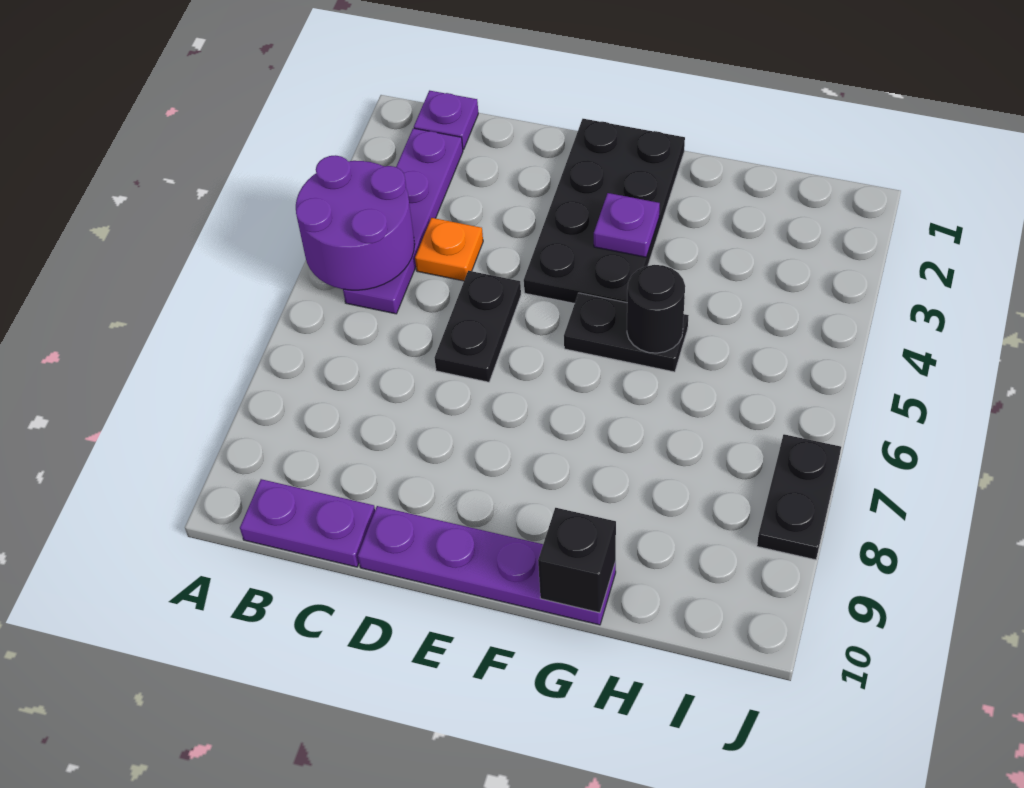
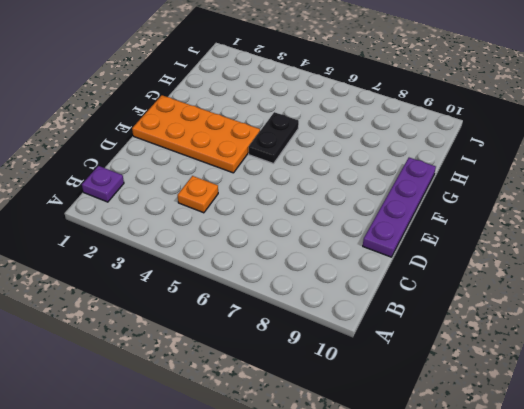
orange plate E1:F4 level 1 -> black plate E1:F4 level 1
none -> purple plate B2:B5 level 1
none -> purple plate B10:C10 level 1
none -> black plate D5:D6 level 1

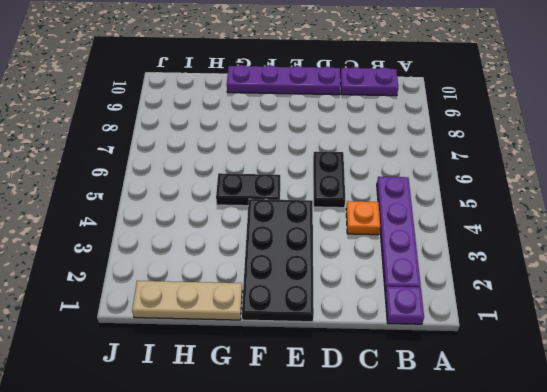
tan plate G1:I1 level 1 -> none
none -> black plate J7:J8 level 1
none -> purple round brick A4:B5 level 2
none -> purple plate F3 level 2

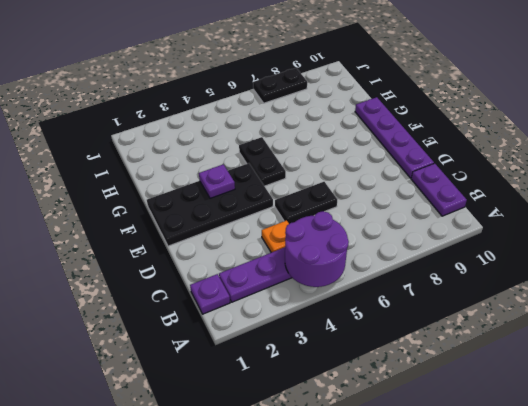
none -> black round brick G5 level 2
none -> black brick G10 level 2

